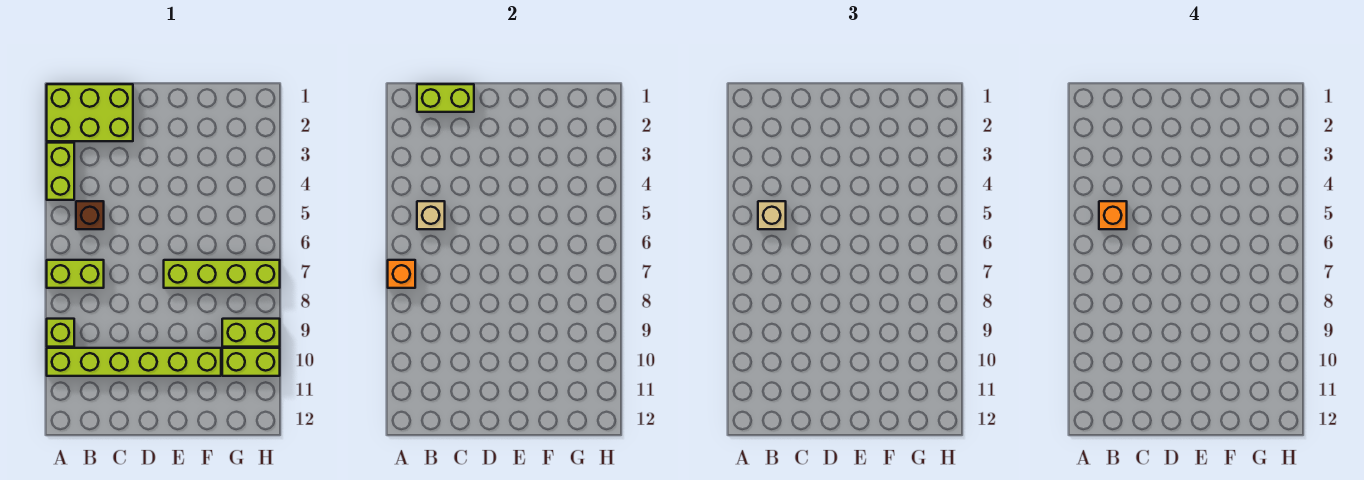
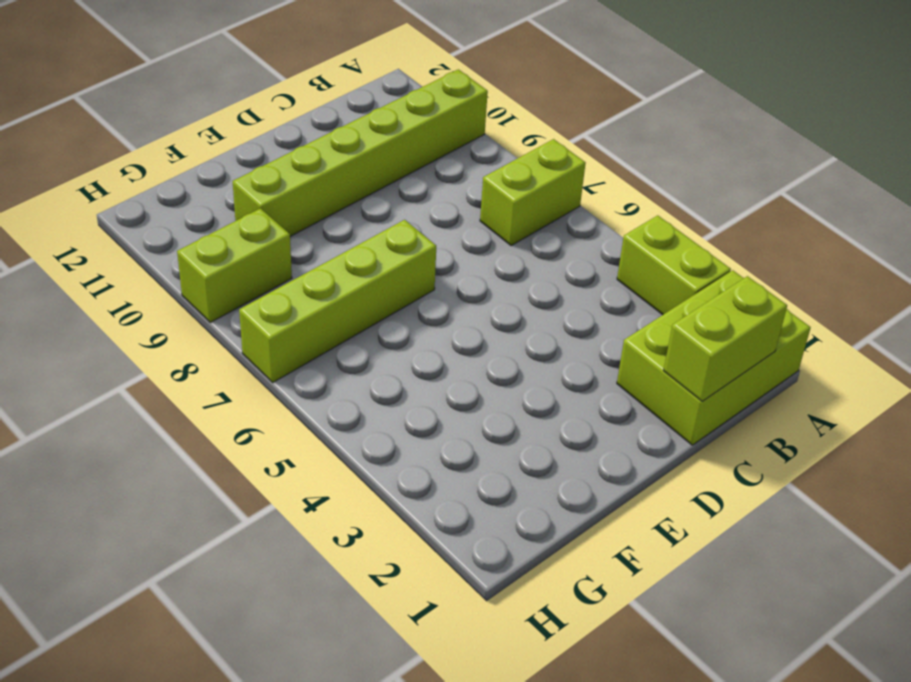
none -> lime brick A9 level 1
none -> brown brick B5 level 1
none -> lime brick G10:H10 level 1

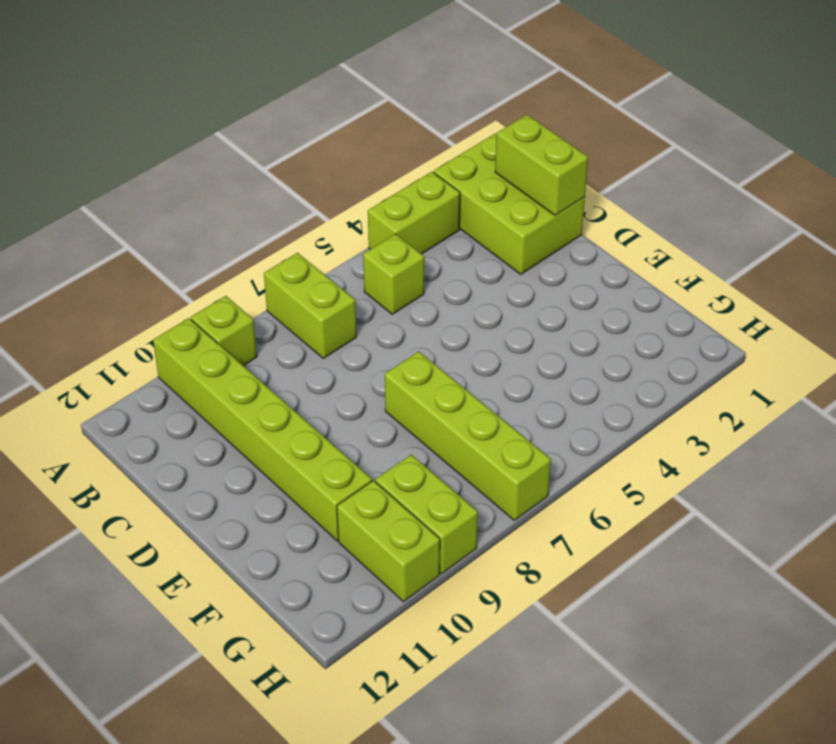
lime brick B5 level 1 -> brown brick B5 level 1
none -> orange brick A7 level 2
none -> tan brick B5 level 2
none -> tan brick B5 level 3

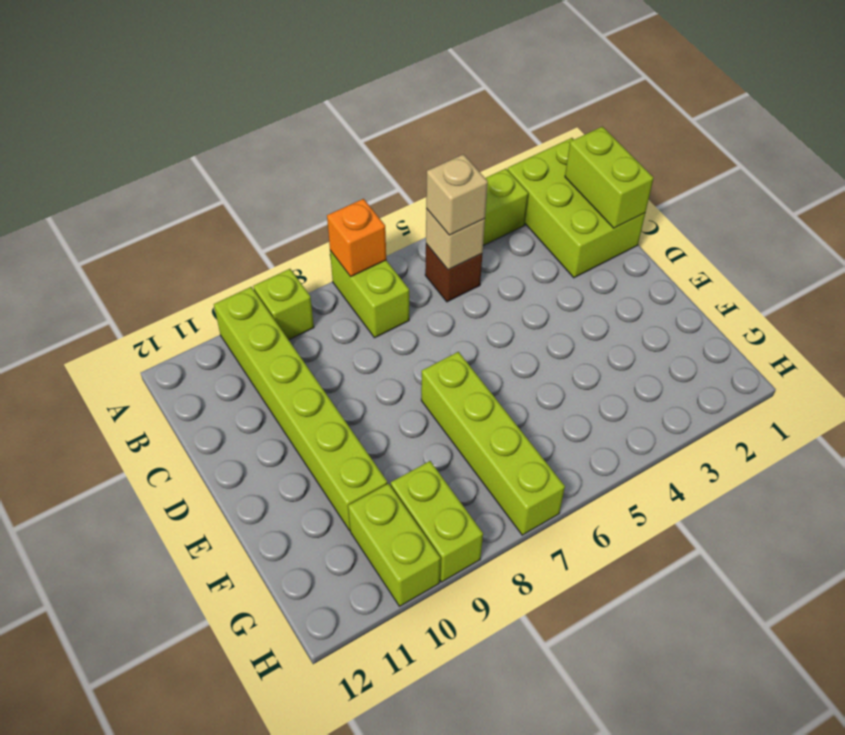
none -> orange brick B5 level 4

